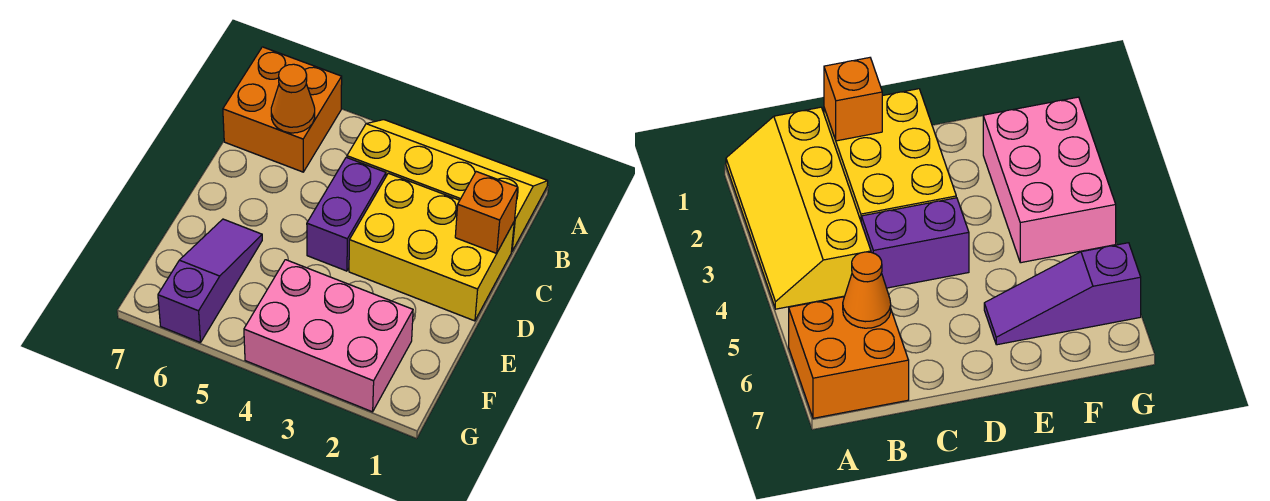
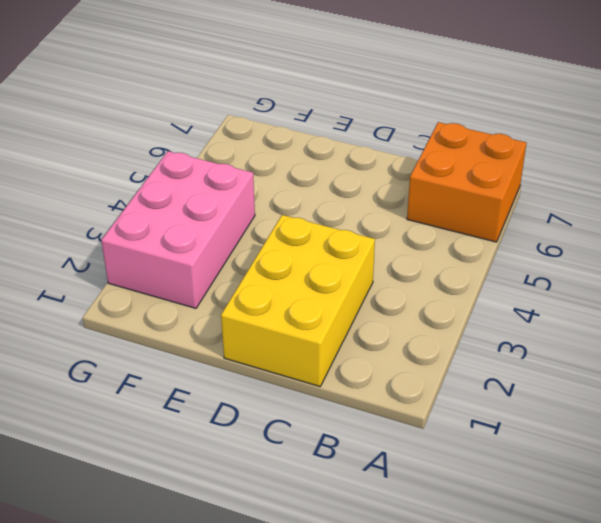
none -> yellow slope A1:B4 level 1 top B
none -> purple brick C4:D4 level 1

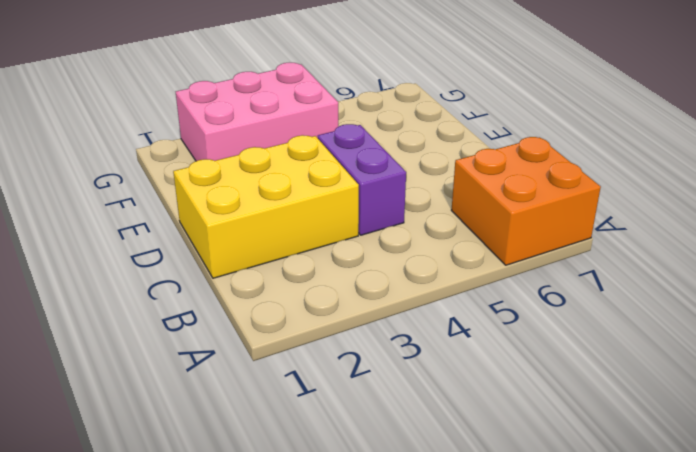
none -> yellow slope A1:B4 level 1 top B
none -> purple slope E6:G6 level 1 top G

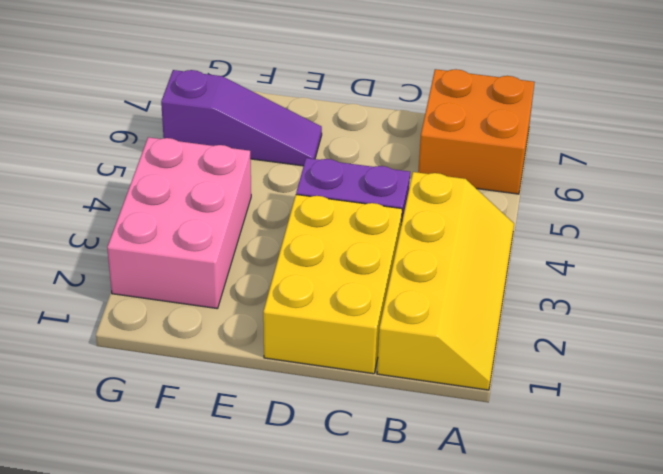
none -> orange cone B6 level 2
none -> orange brick C1 level 2

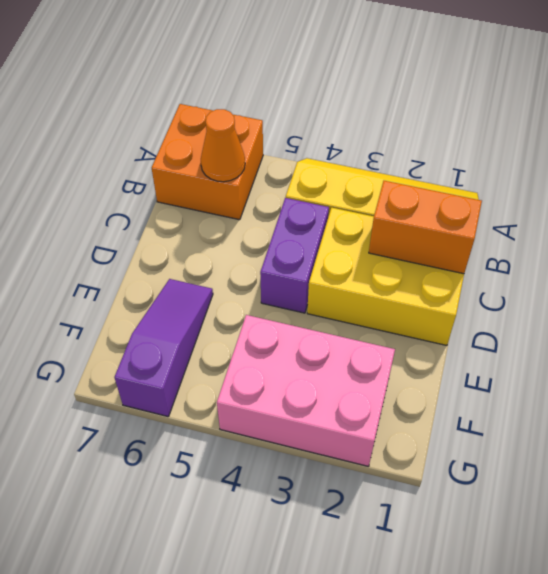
orange brick C1:C2 level 2 -> orange brick C1 level 2

